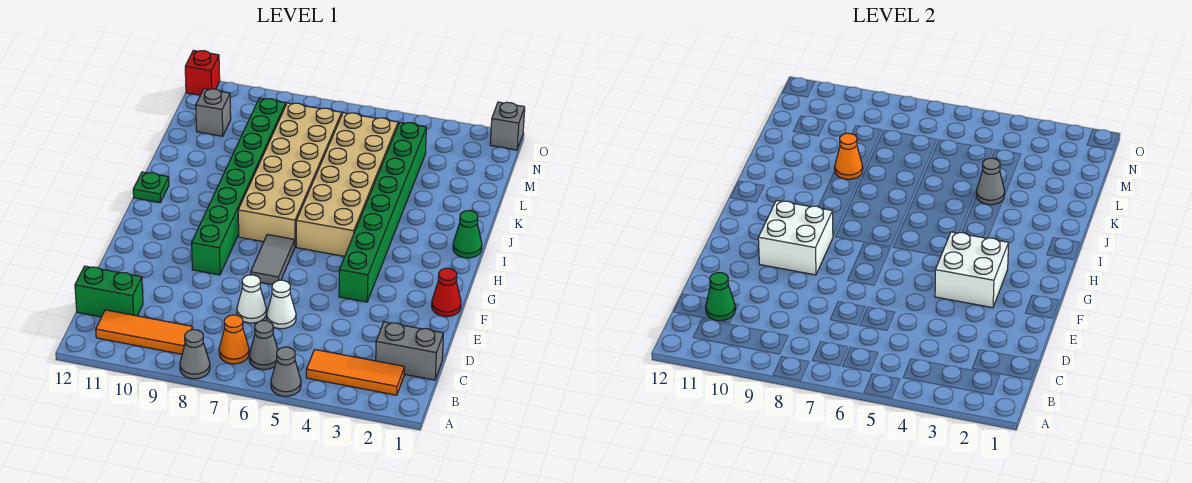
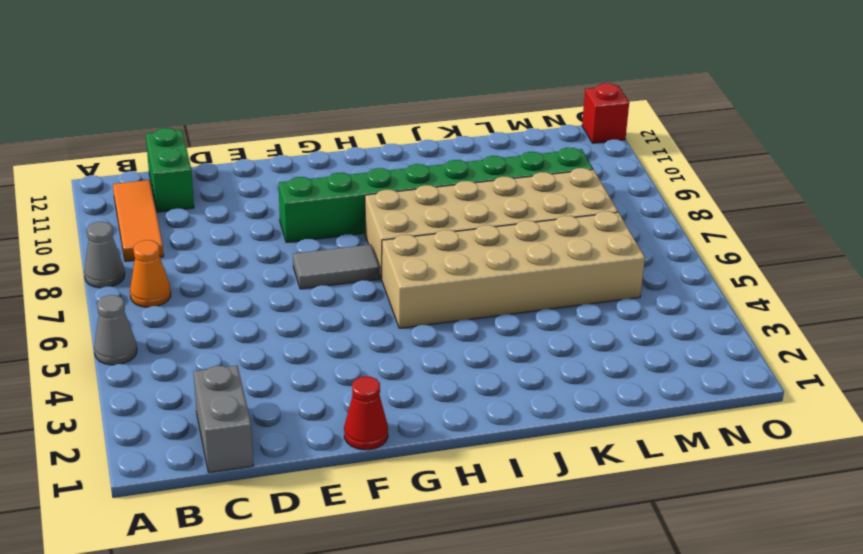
none -> orange tile B2:B4 level 1
none -> grey cone B6 level 1
none -> white cone D6 level 1

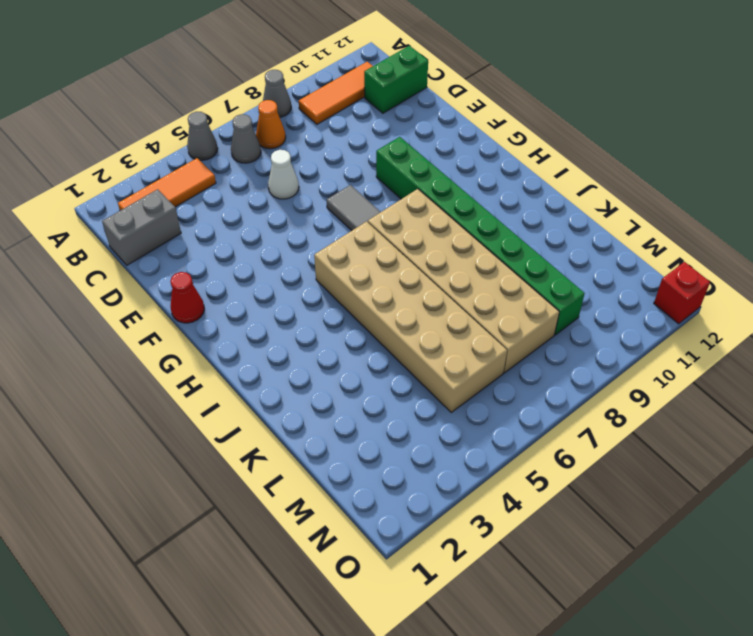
none -> white cone D7 level 1
none -> green brick F4:M4 level 1
none -> green cone I1 level 1

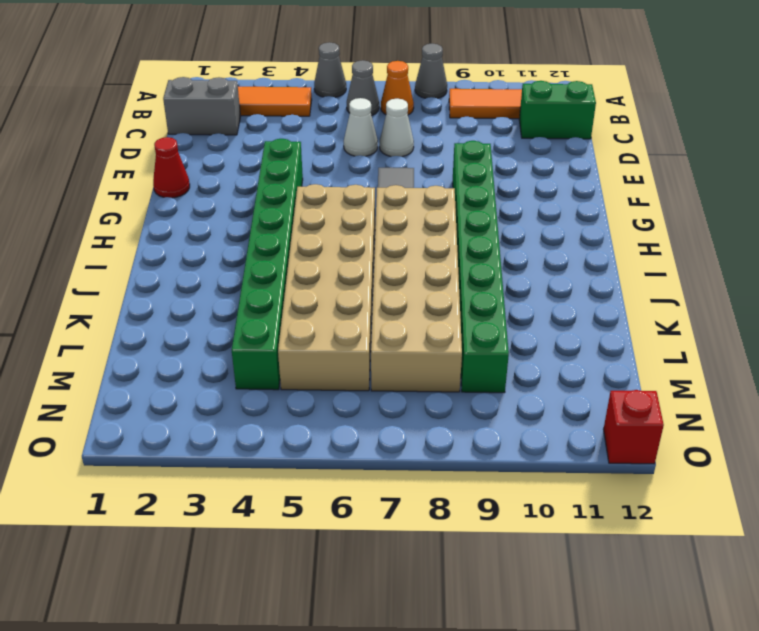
none -> green cone I1 level 1
none -> green plate I12 level 1
none -> grey brick M11 level 1

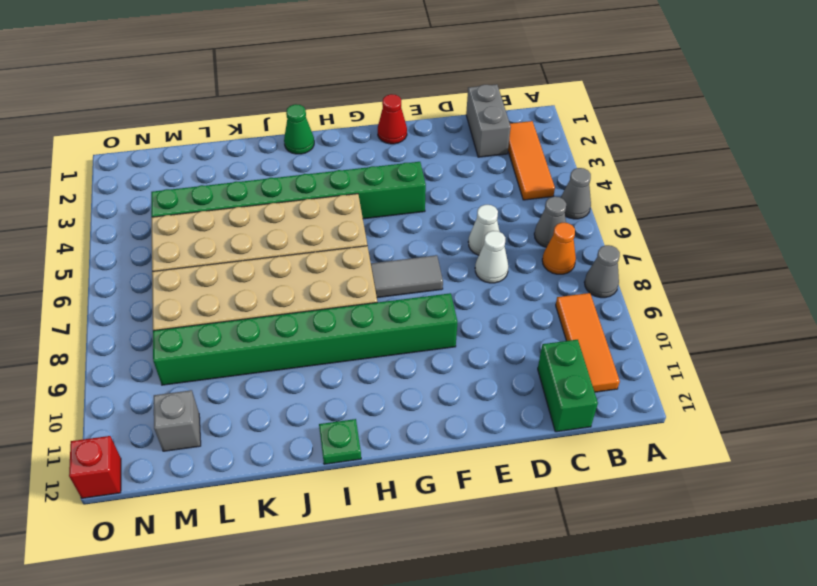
none -> grey brick O1 level 1
none -> green cone C11 level 2
none -> white brick F3:G4 level 2

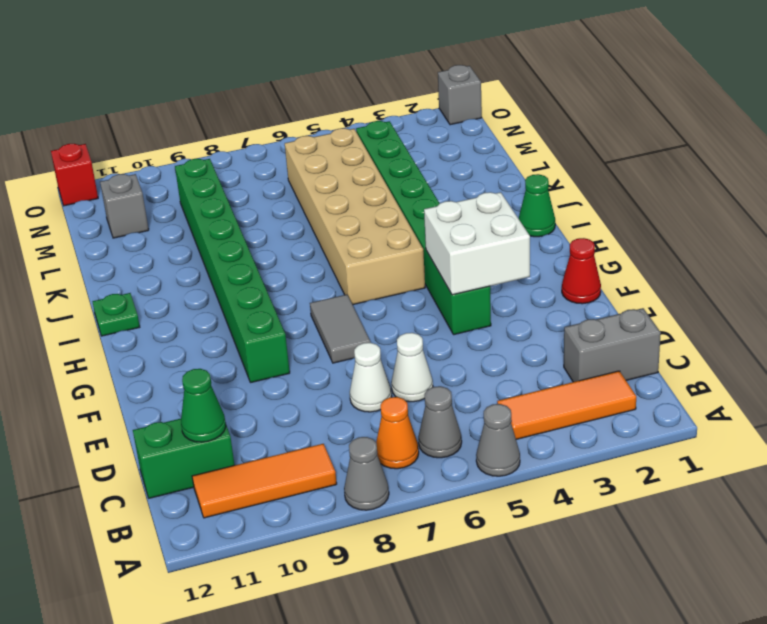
none -> tan brick H7:M8 level 1
none -> white brick F9:G10 level 2
none -> grey cone K4 level 2

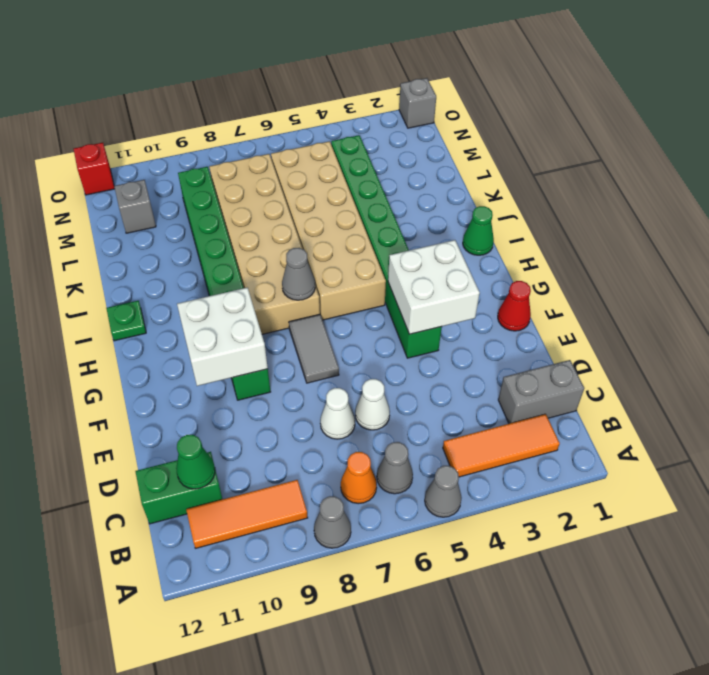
grey cone H7 level 2 -> grey cone K4 level 2
none -> orange cone K9 level 2

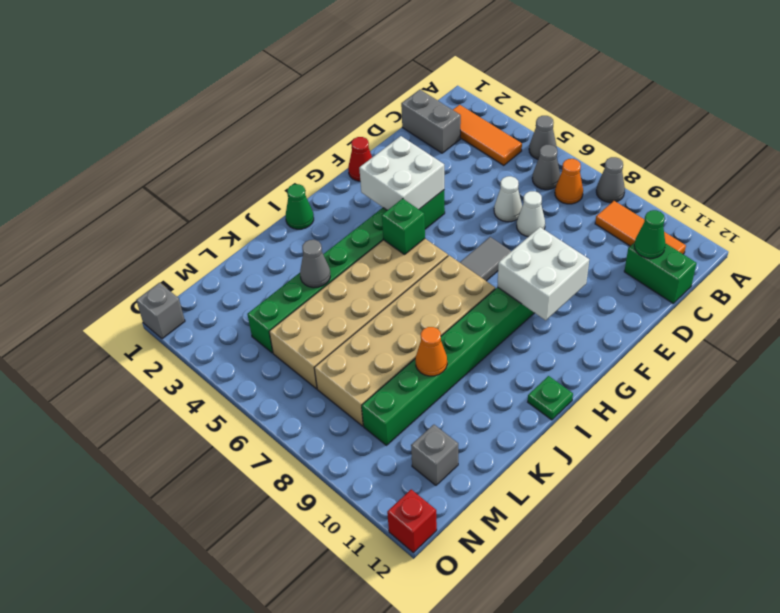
green brick H5 level 2 -> none

